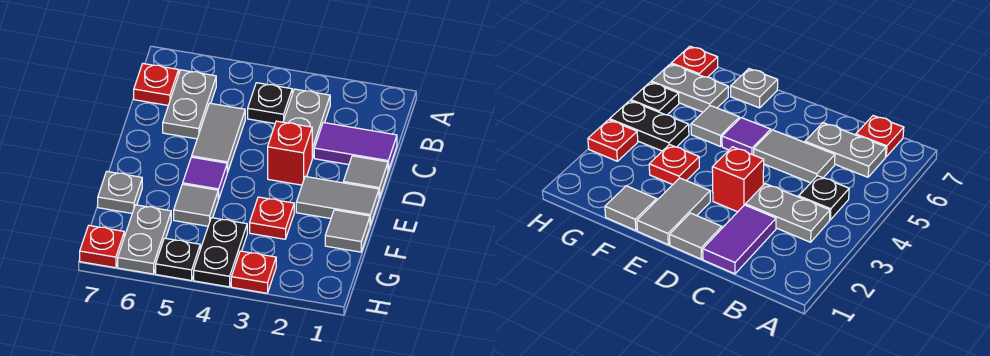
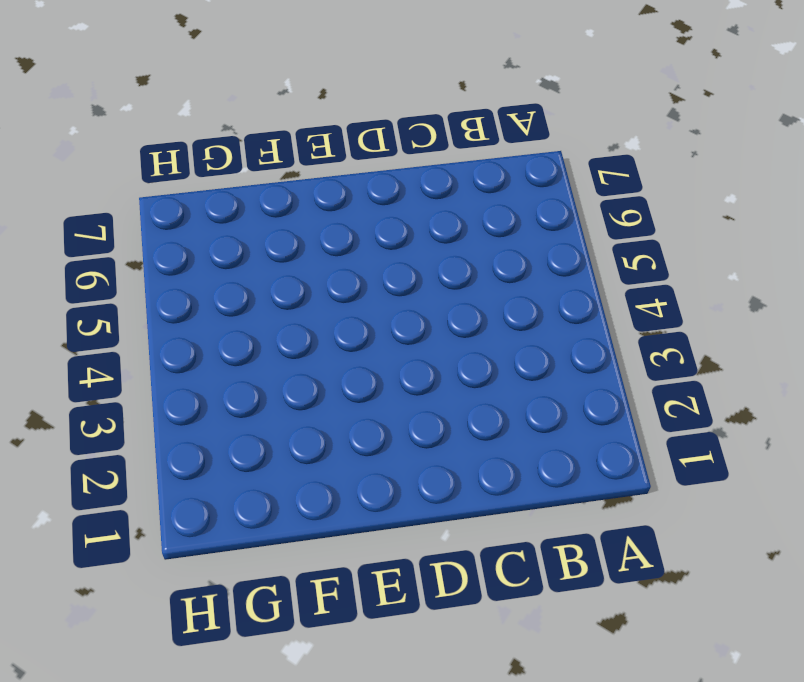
none -> grey plate B3:C3 level 1
none -> black plate B4 level 1
none -> grey plate B6:C6 level 1

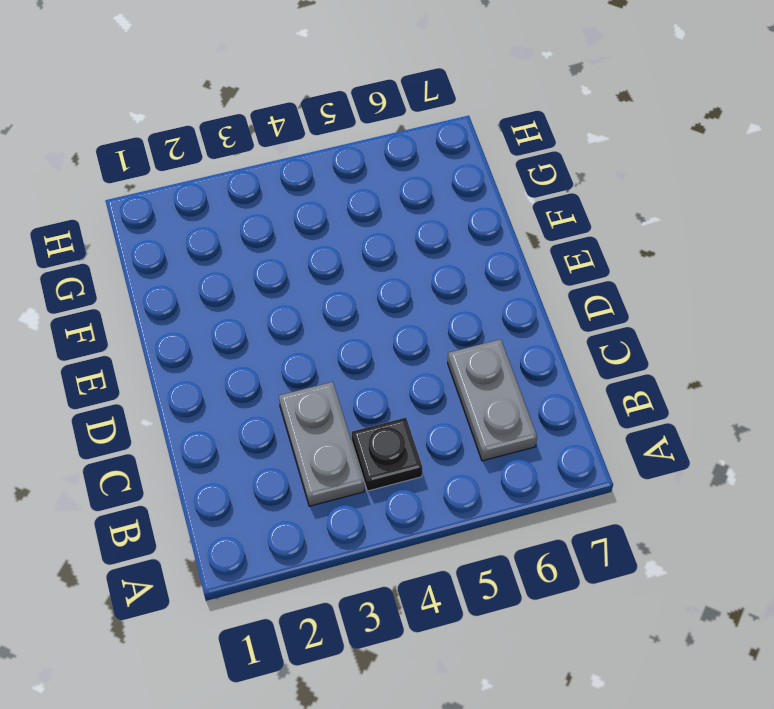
none -> red plate B7 level 1
none -> purple tile C1:C2 level 1
none -> grey tile C5:D5 level 1

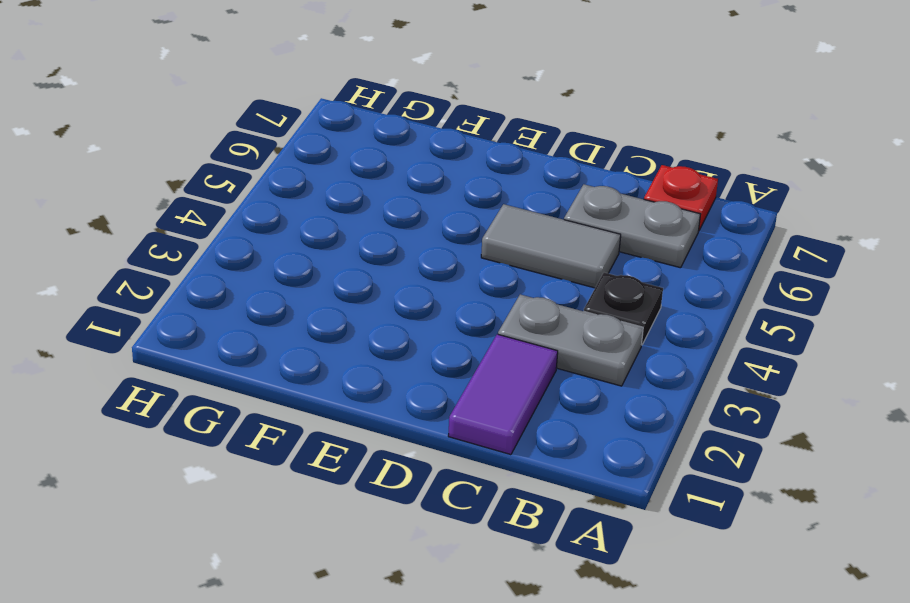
none -> grey tile D1 level 1
none -> red brick D3 level 1
none -> grey tile E1:E2 level 1

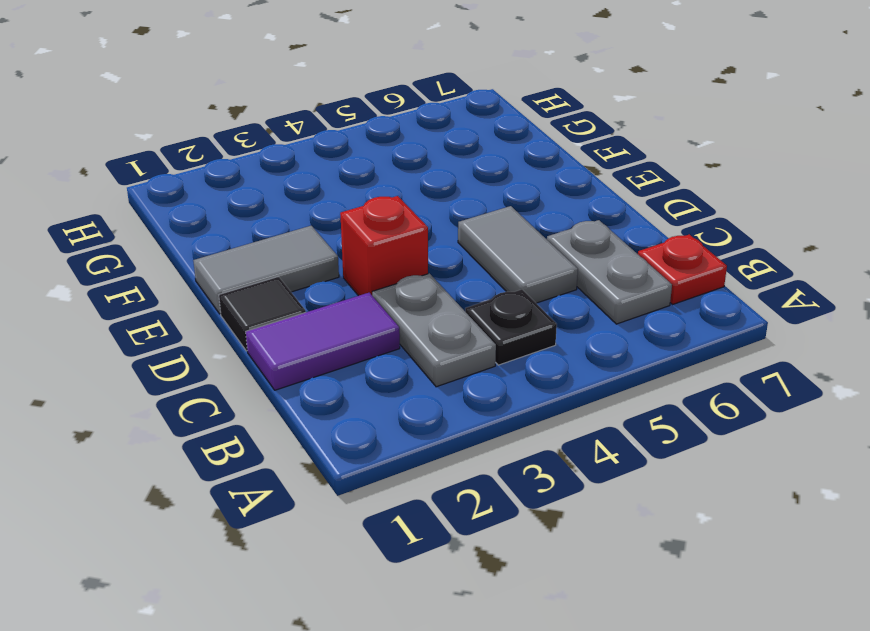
black tile D1 level 1 -> grey tile D1 level 1
none -> purple tile E5 level 1
none -> grey tile F1 level 1
none -> red plate F3 level 1

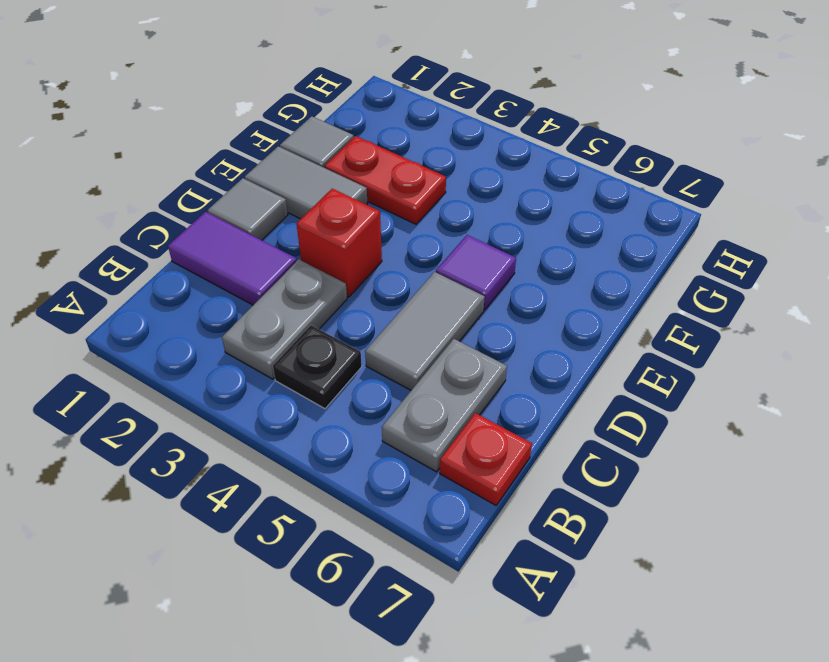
red plate F2:F3 level 1 -> red plate F3 level 1
none -> grey tile F5 level 1
none -> grey plate F7 level 1
none -> black plate G4:H4 level 1

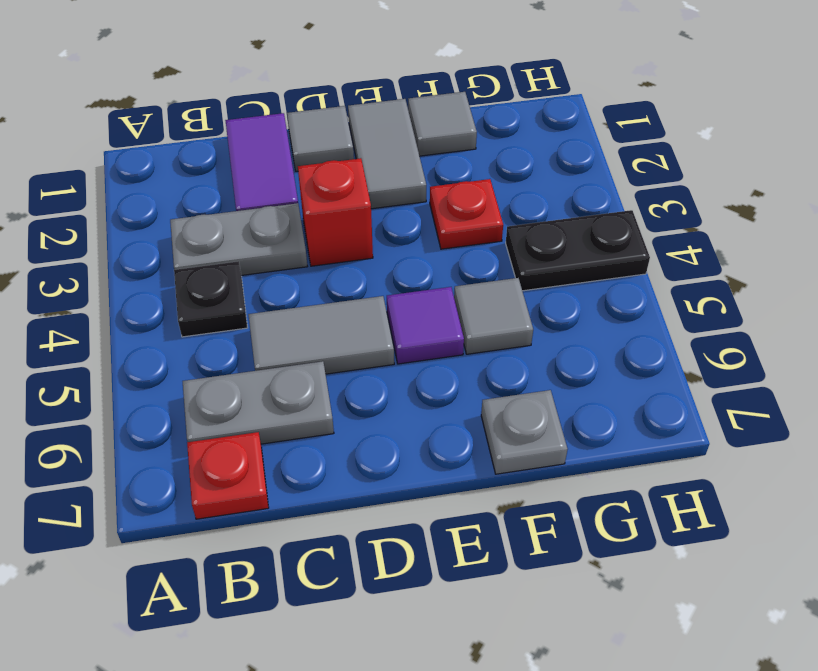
none -> grey plate G6:H6 level 1
none -> red plate H3 level 1
none -> black plate H5 level 1

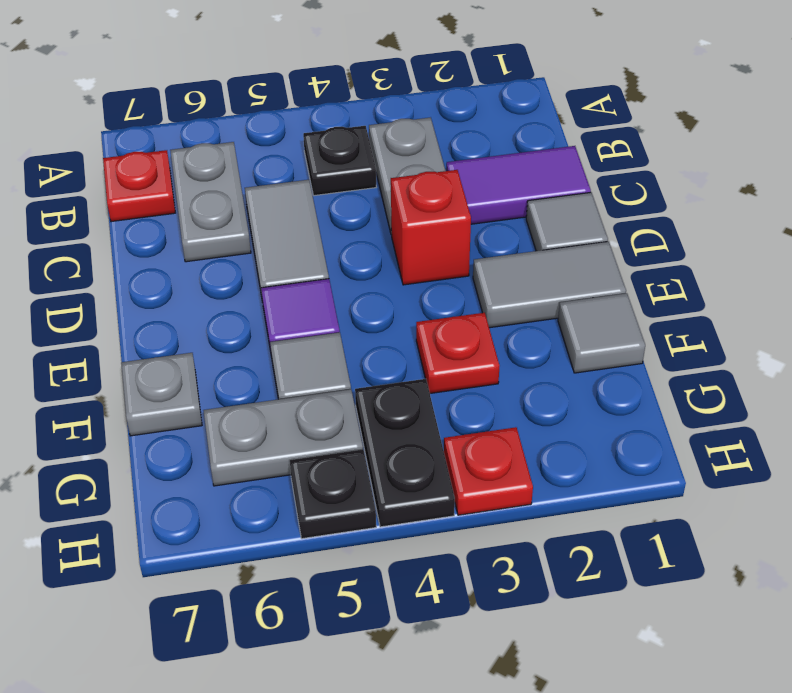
grey plate G5:G6 level 1 -> grey plate G6:H6 level 1
none -> red plate H7 level 1

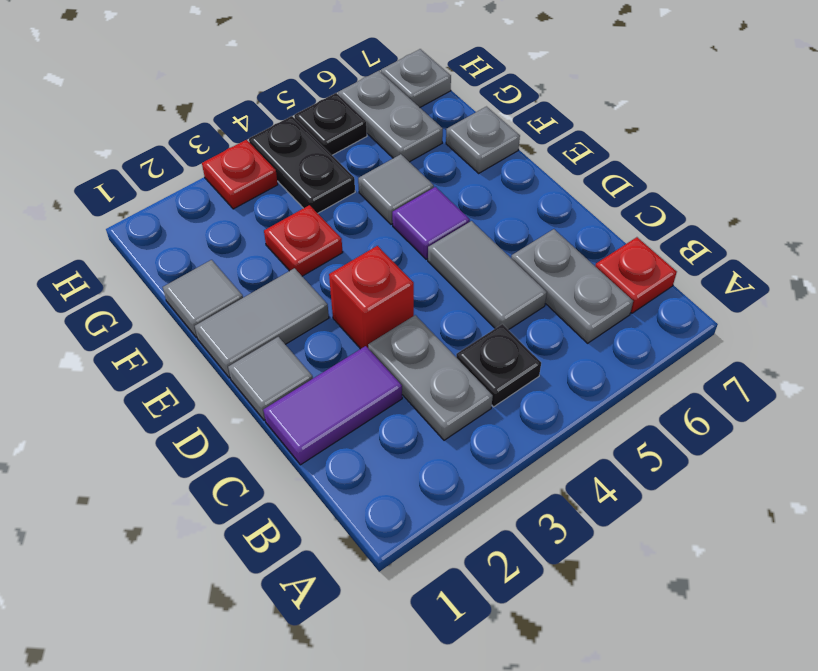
grey plate H7 level 1 -> red plate H7 level 1

